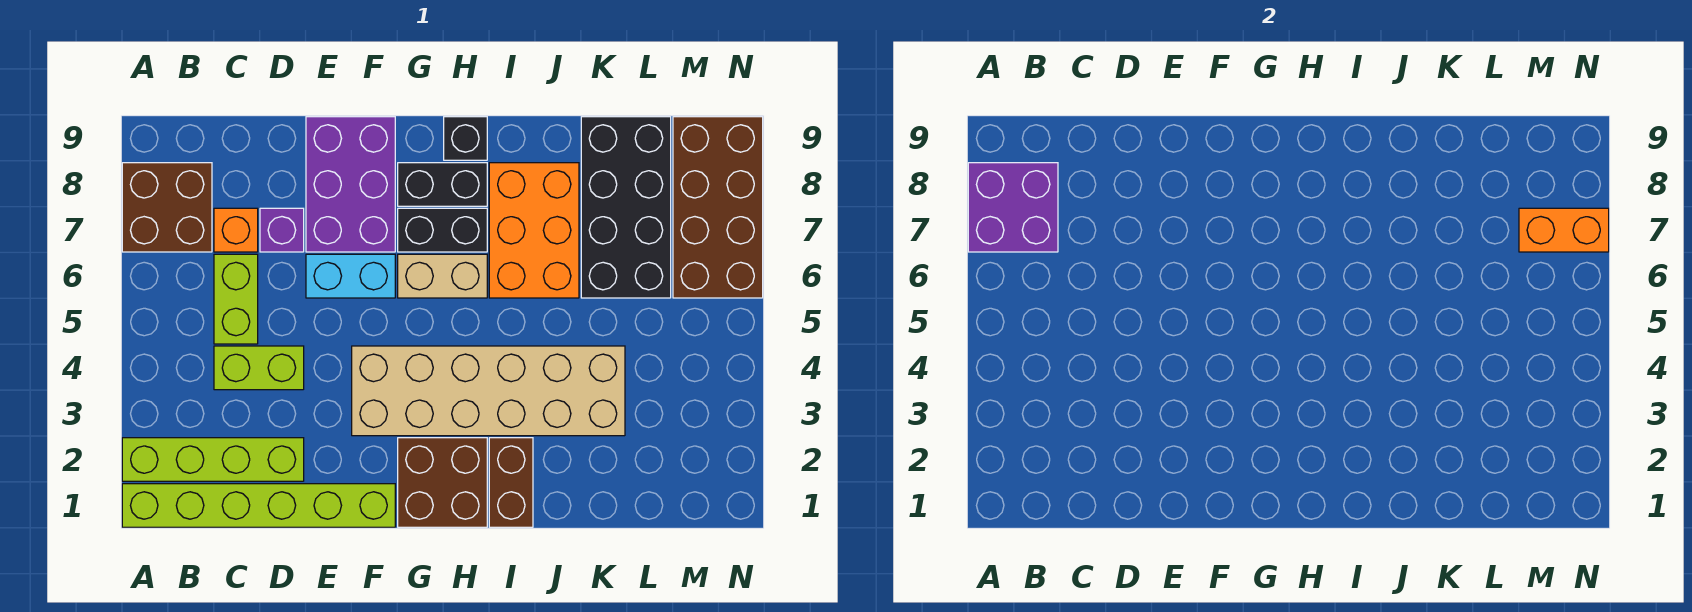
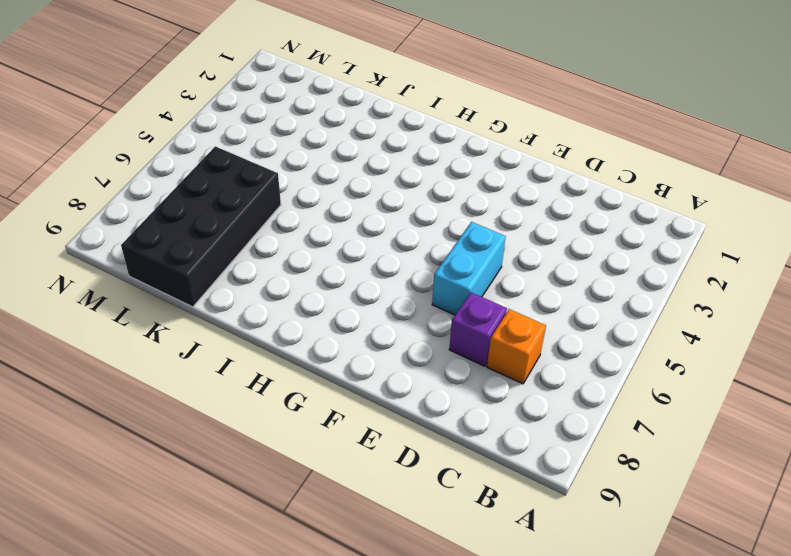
cyan brick E5:E6 level 1 -> cyan brick E6:F6 level 1
none -> lime brick A1:F1 level 1
none -> lime brick A2:D2 level 1
none -> brown brick A7:B8 level 1

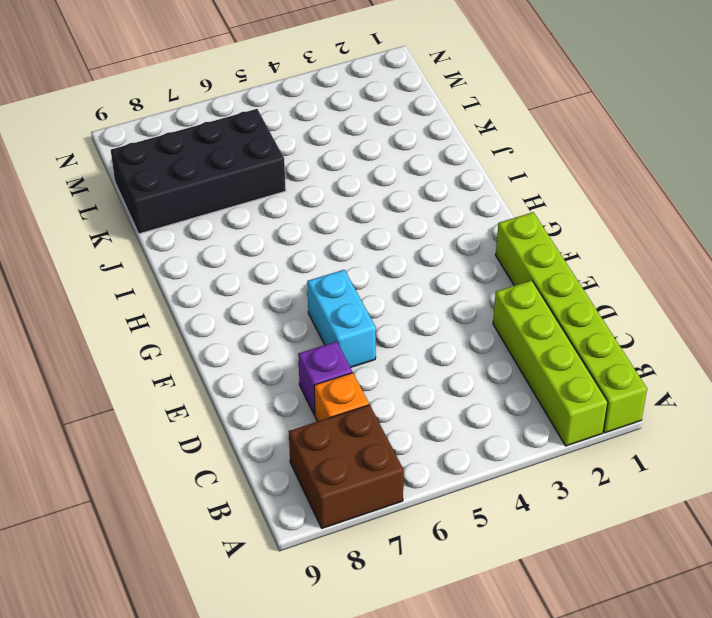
none -> lime brick C4:D4 level 1
none -> lime brick C5:C6 level 1
none -> purple brick E7:F9 level 1

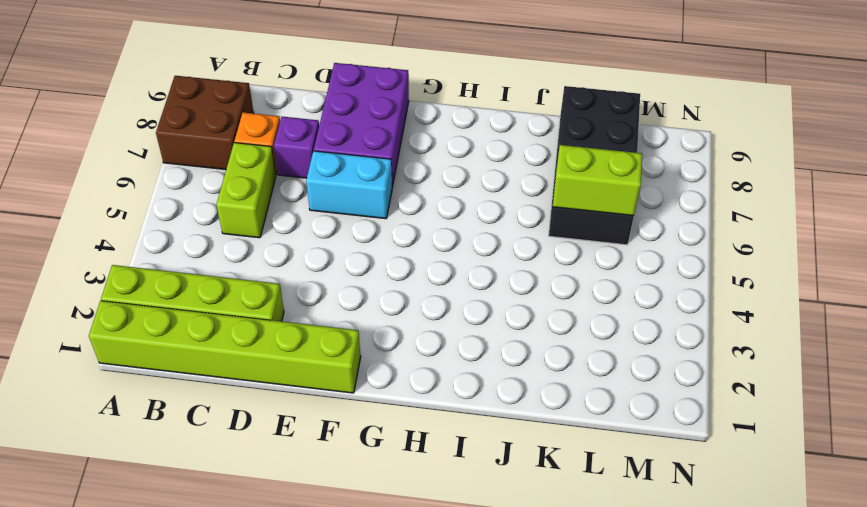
lime brick K6:L6 level 2 -> lime brick C4:D4 level 1
none -> tan brick F3:K4 level 1
none -> brown brick G1:H2 level 1
none -> tan brick G6:H6 level 1

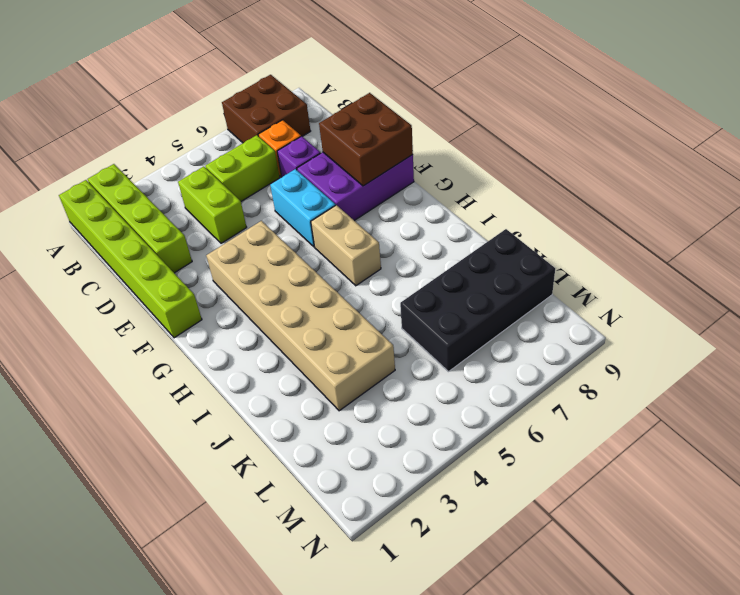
brown brick E8:F9 level 2 -> brown brick G1:H2 level 1
none -> black brick G7:H7 level 1
none -> black brick G8:H8 level 1
none -> black brick H9 level 1

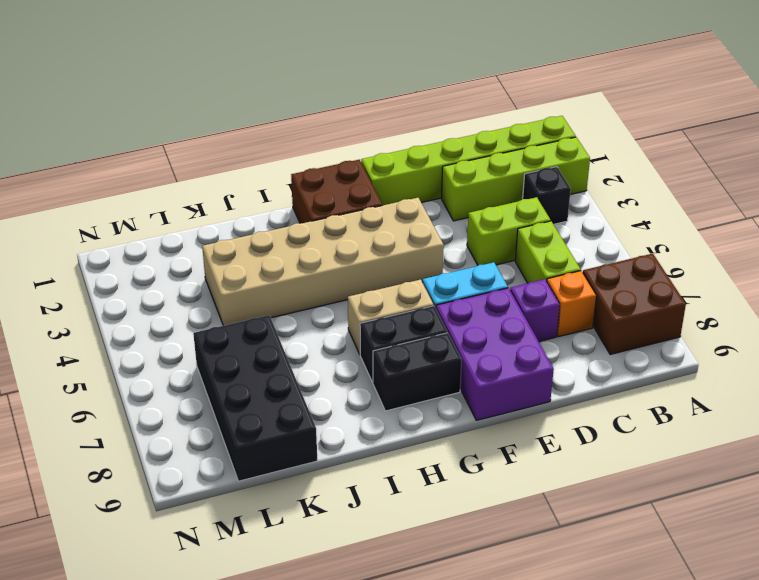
black brick B3 level 1 -> black brick H9 level 1
none -> brown brick I1:I2 level 1
none -> orange brick I6:J8 level 1
none -> brown brick M6:N9 level 1

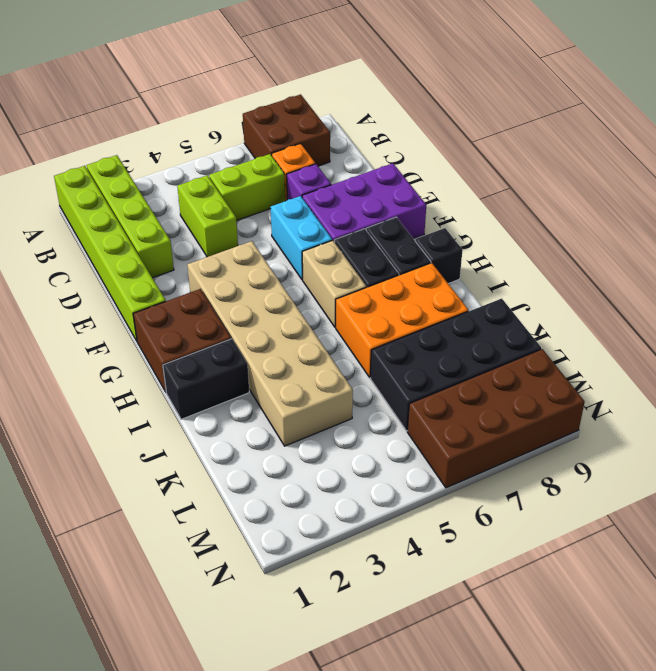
black brick I1:I2 level 1 -> brown brick I1:I2 level 1
none -> purple brick A7:B8 level 2
none -> orange brick M7:N7 level 2

